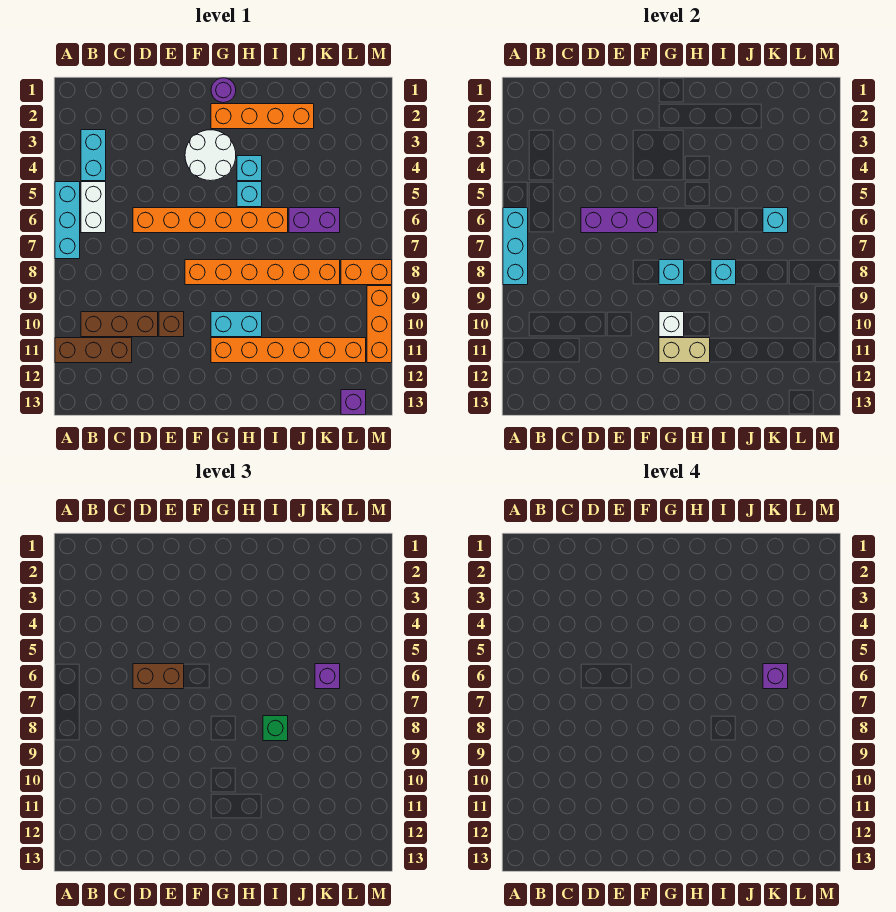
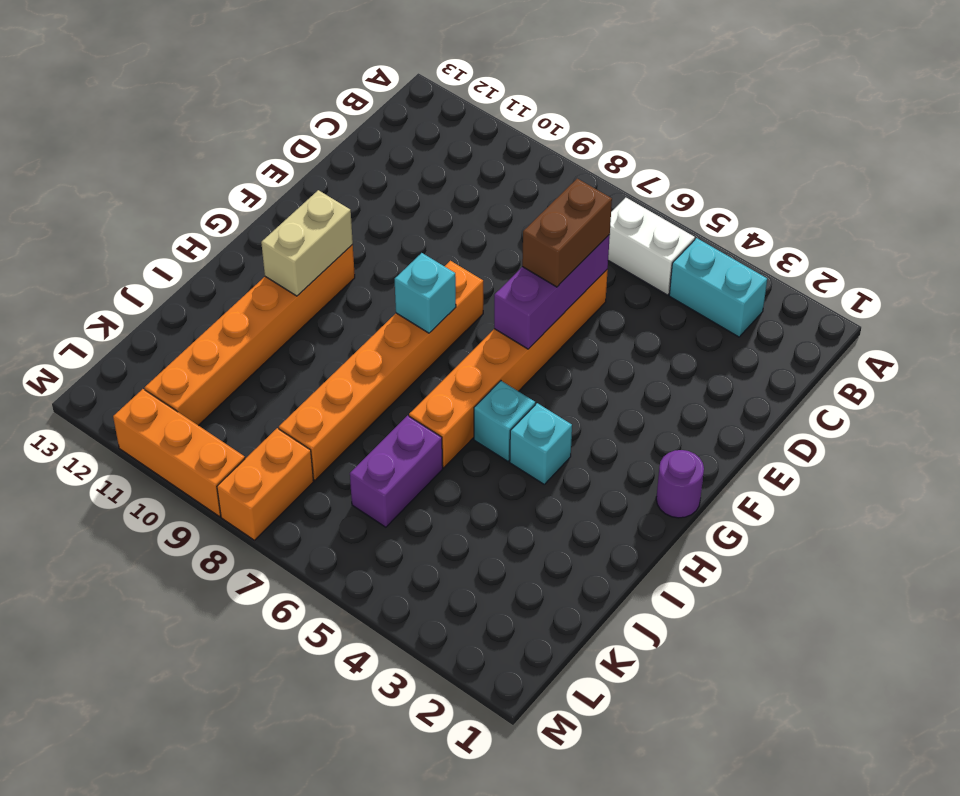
none -> cyan brick A5:A7 level 1
none -> brown brick A11:C11 level 1
none -> brown brick B10:D10 level 1
none -> brown brick E10 level 1

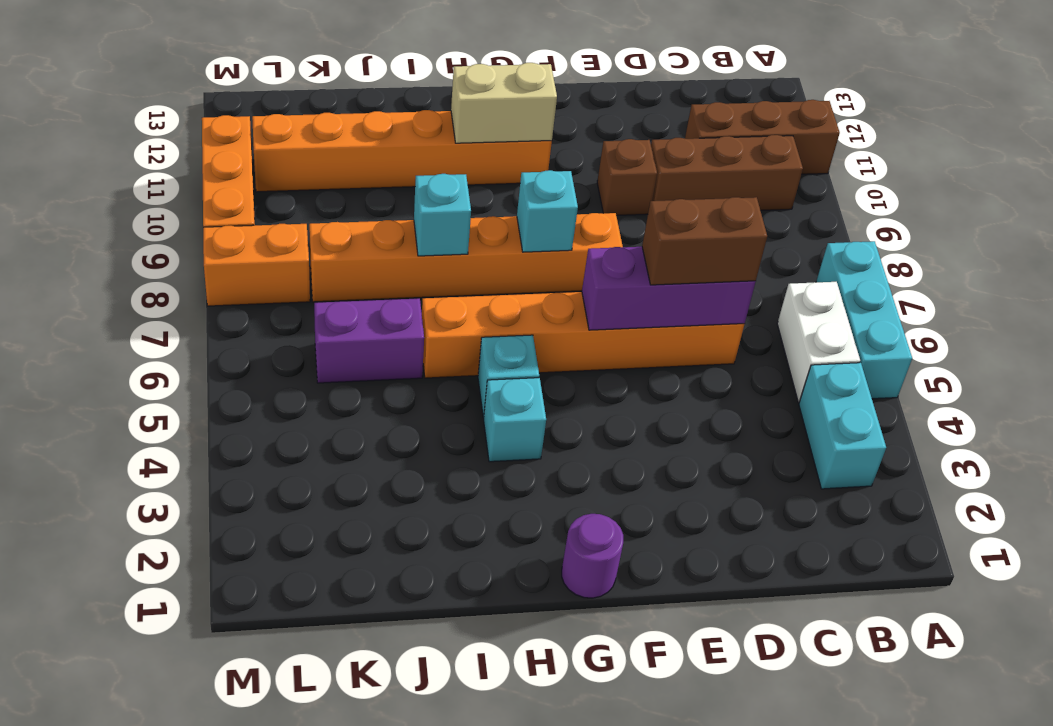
none -> white round brick F3:G4 level 1
none -> orange brick G2:J2 level 1
none -> cyan brick G10:H10 level 1
none -> purple brick L13 level 1

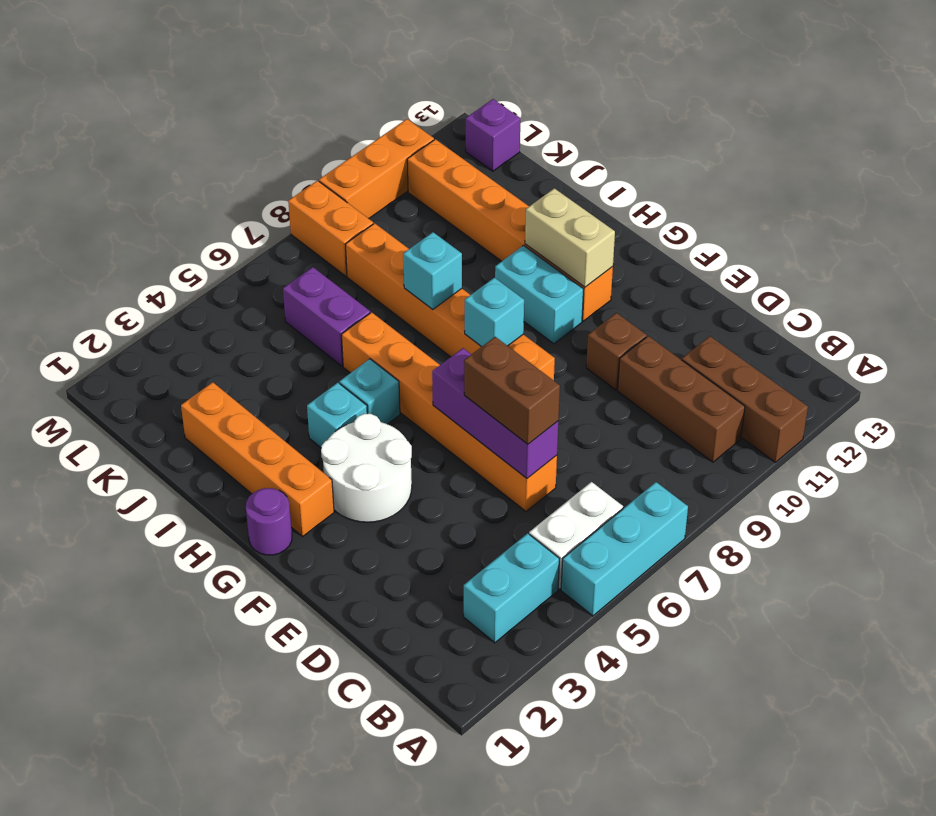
none -> cyan brick A6:A8 level 2
none -> white brick G10 level 2
none -> cyan brick K6 level 2
none -> green brick I8 level 3

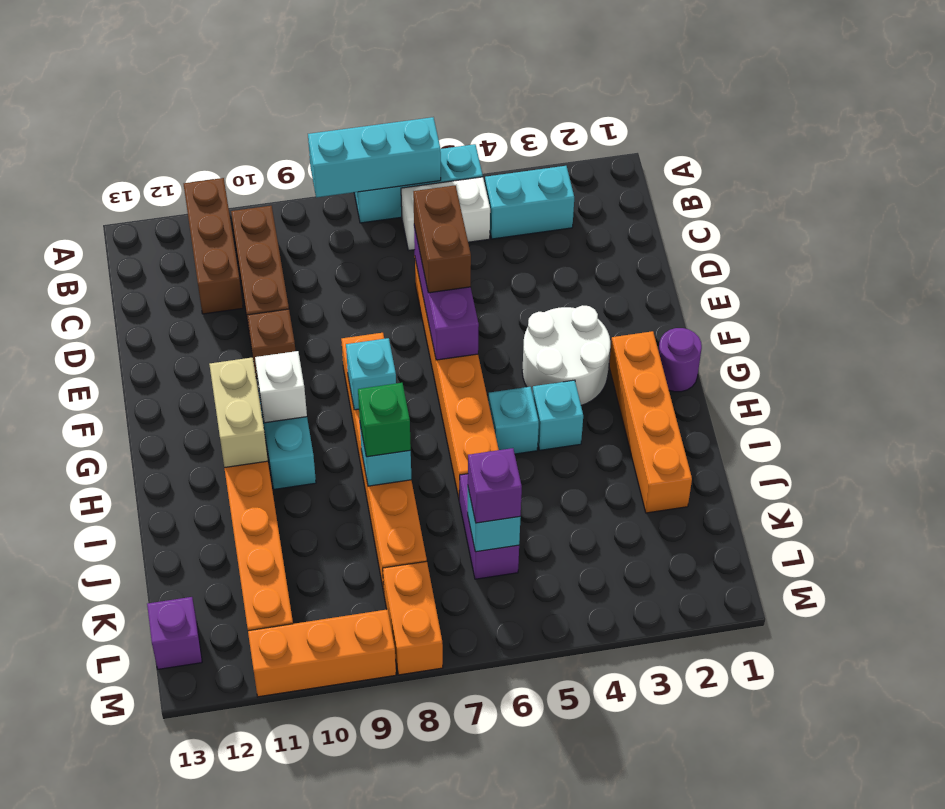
none -> purple brick K6 level 4

